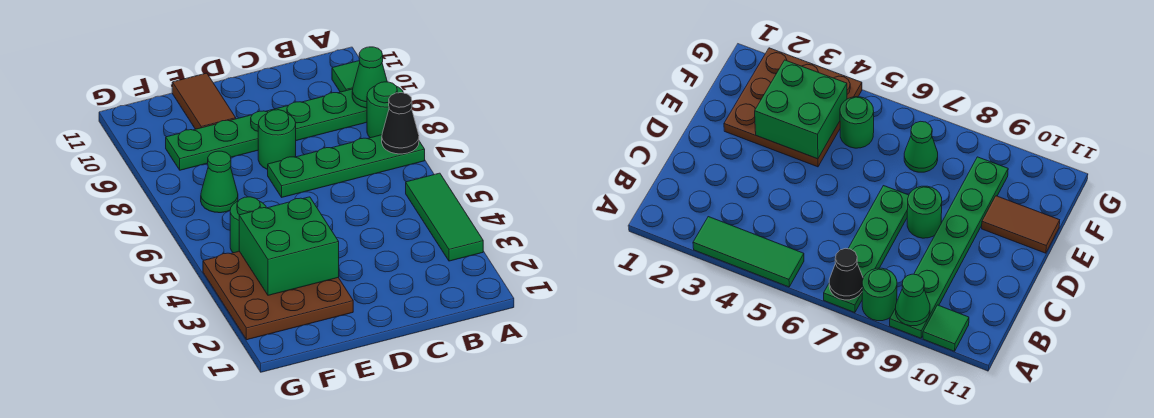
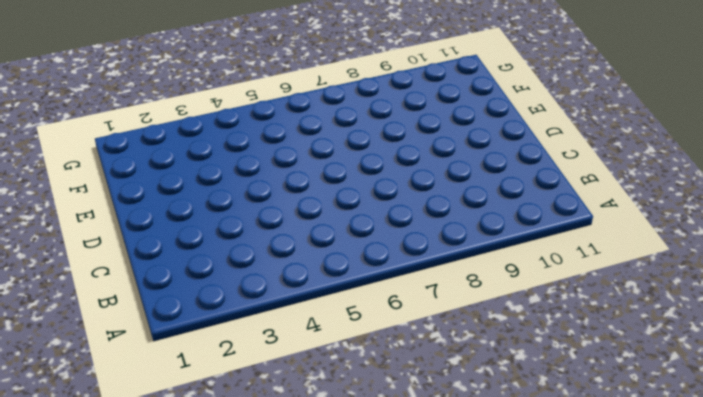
none -> green tile A3:A5 level 1
none -> green plate A7:D7 level 1
none -> green round brick A8 level 1

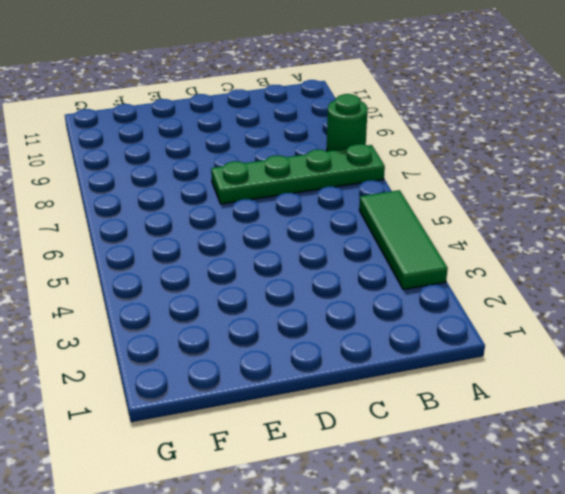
none -> green plate A9:F9 level 1
none -> green tile A10 level 1
none -> green round brick D8 level 1

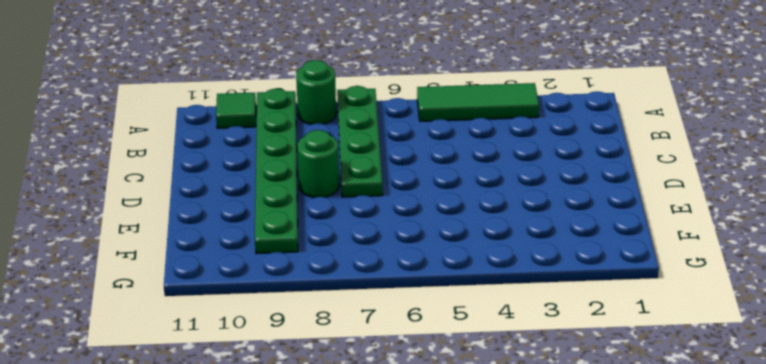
none -> brown plate E2:G4 level 1
none -> brown tile E10:E11 level 1
none -> green round brick F5 level 1

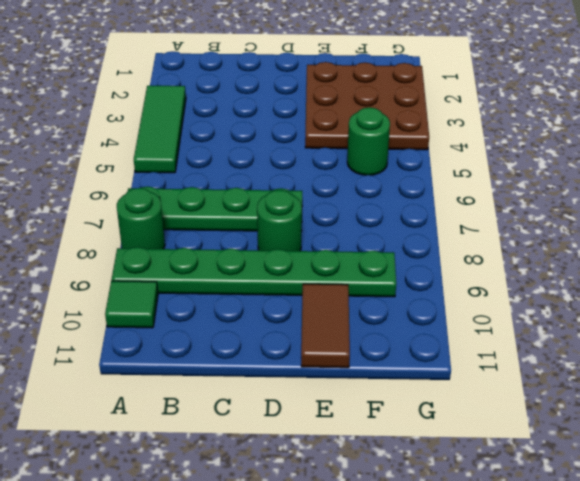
none -> green cone F7 level 1
none -> black cone A7 level 2
none -> green cone A9 level 2

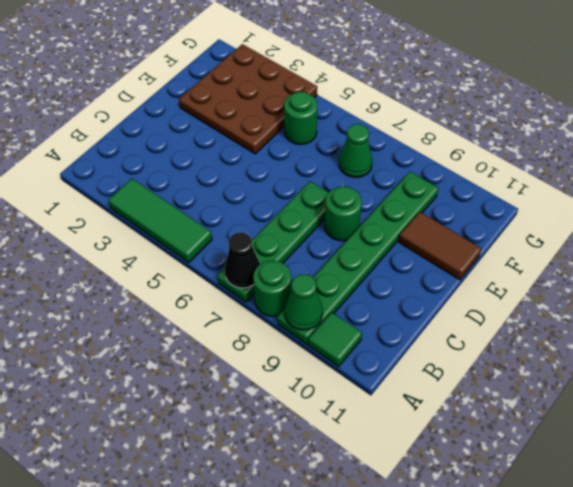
none -> green brick E3:F4 level 2

